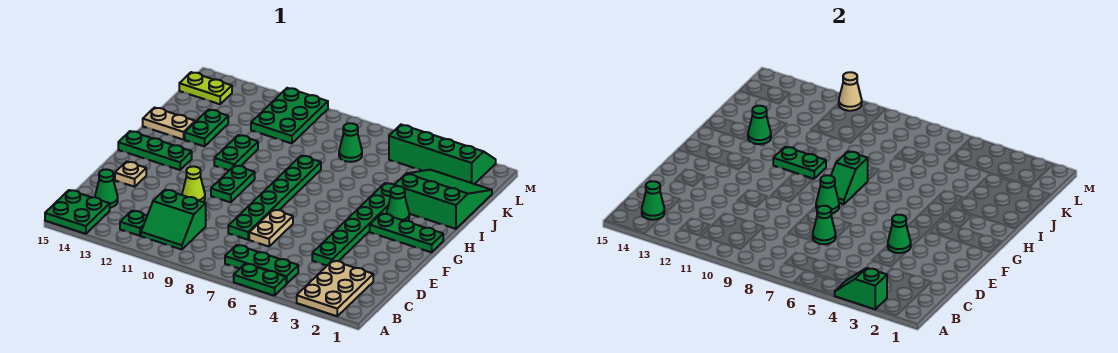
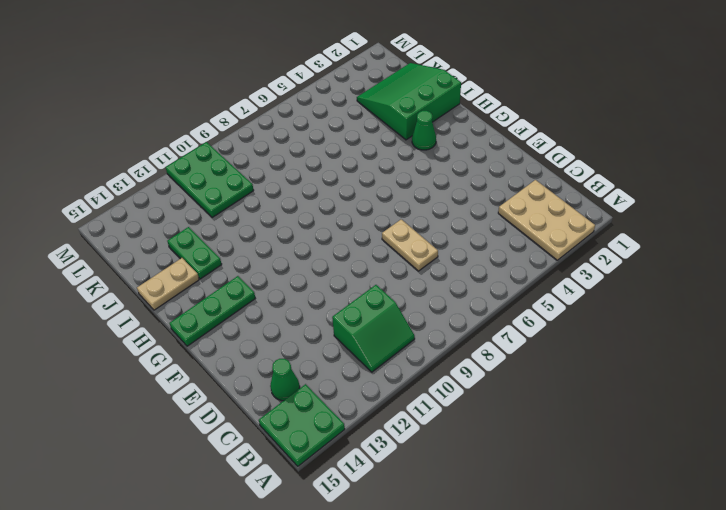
none -> green plate A5:A6 level 1
none -> green plate B5:B7 level 1
none -> green plate B12 level 1
none -> green plate D4:I4 level 1

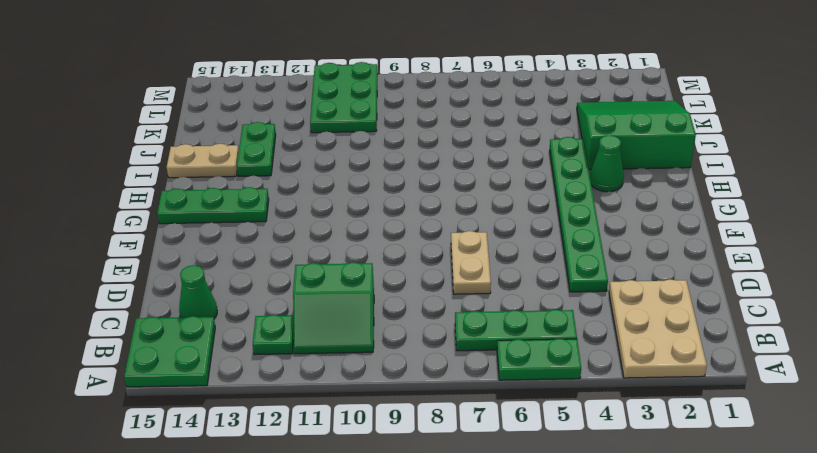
none -> green plate D8:I8 level 1
none -> lime cone E11 level 1
none -> tan plate E14 level 1
none -> green plate F10:G10 level 1

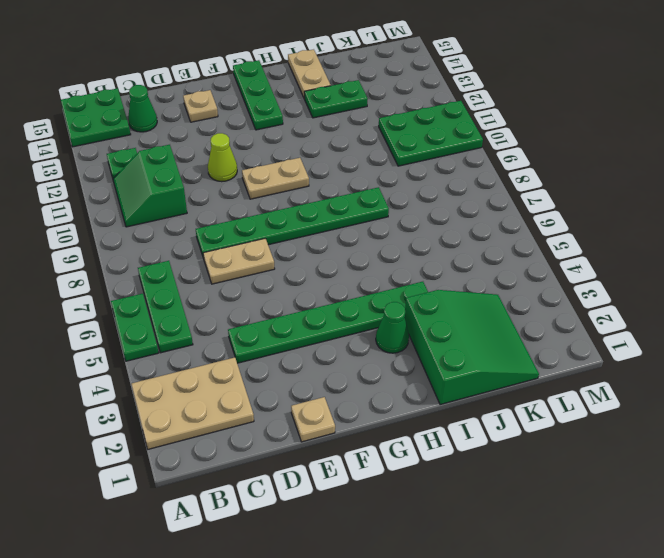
tan plate E1 level 1 -> none
tan plate F10:G10 level 1 -> green plate F10:G10 level 1
none -> green plate G1:G3 level 1
none -> green plate H11:I11 level 1
none -> green cone K7 level 1
none -> green slope L2:M5 level 1 top L

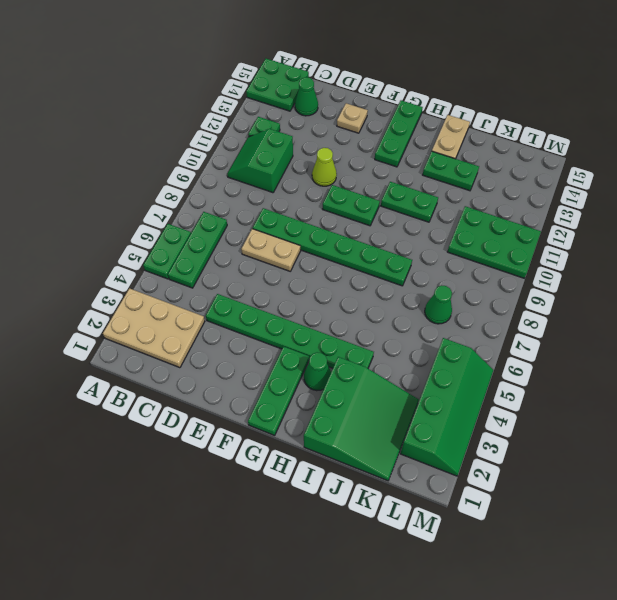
none -> lime plate L14:L15 level 1
none -> green slope A3:A4 level 2 top 3
none -> green cone B14 level 2
none -> green cone D7 level 2

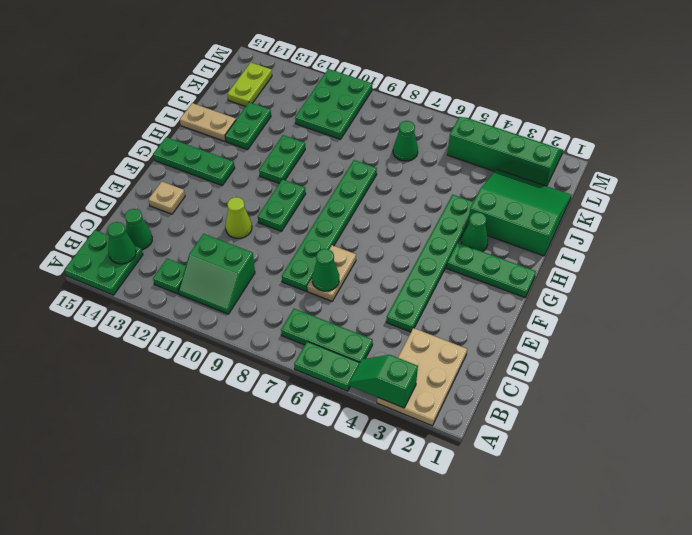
lime plate K14:L14 level 1 -> lime plate L14:L15 level 1
none -> green cone E4 level 2
none -> green cone F8 level 2
none -> green slope G8:H8 level 2 top H
none -> green plate H10:H11 level 2

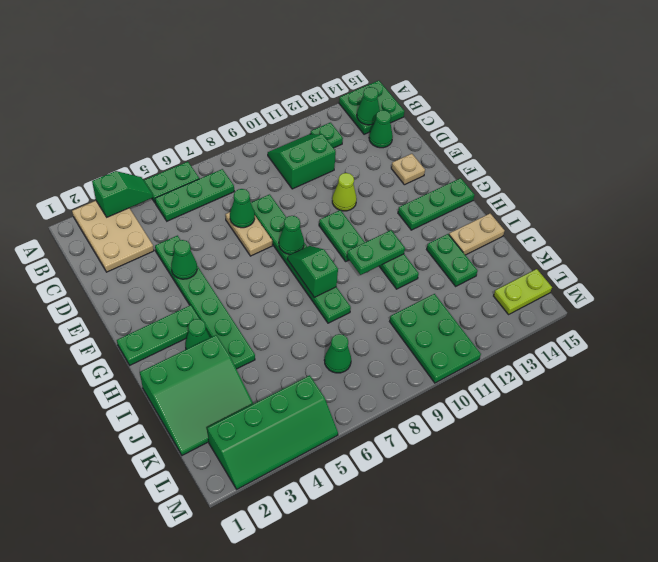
none -> green cone I13 level 2
none -> tan cone M11 level 2

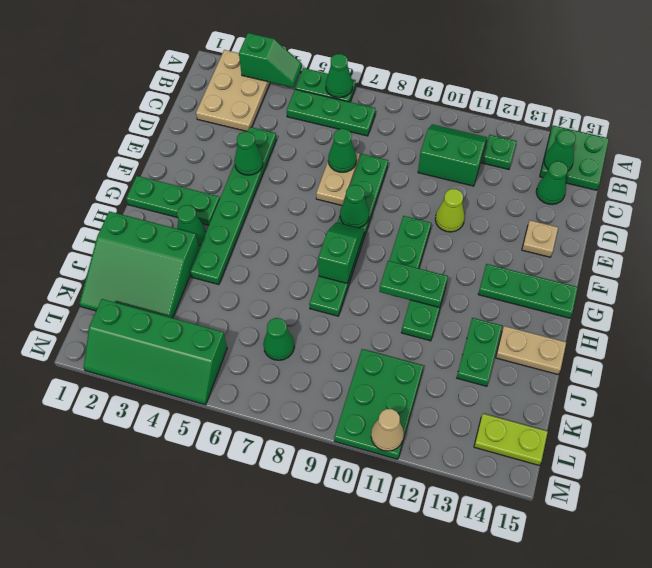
green cone A6 level 2 -> green cone I13 level 2

